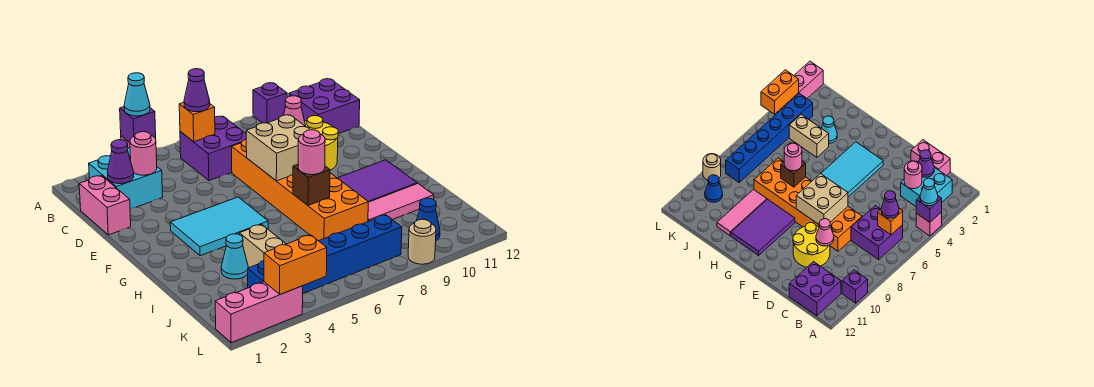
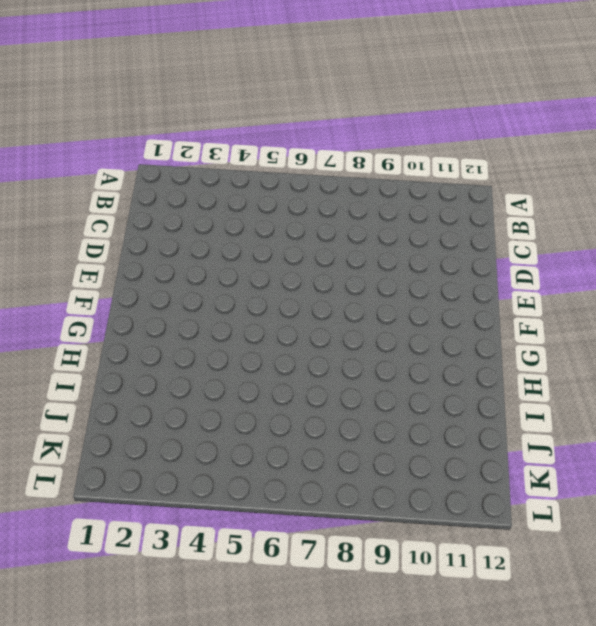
none -> pink brick A4 level 1
none -> purple brick A10 level 1
none -> cyan brick B2:C3 level 1

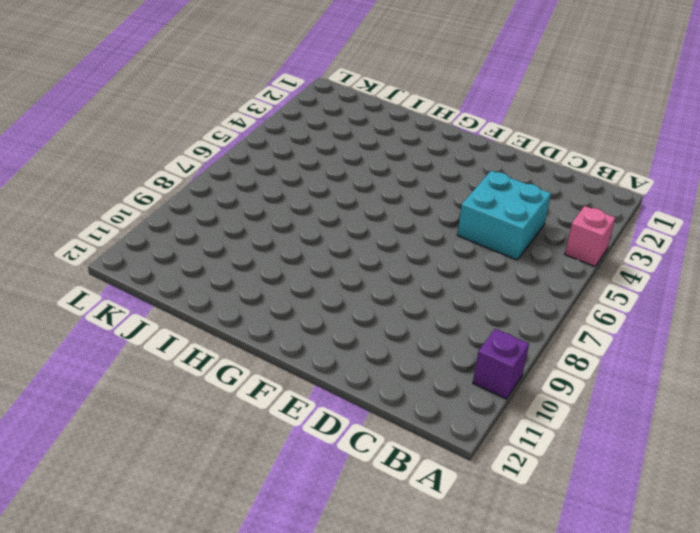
cyan brick C4:D5 level 1 -> cyan brick B2:C3 level 1
none -> purple brick B6:C7 level 1
none -> purple brick B11:C12 level 1
none -> pink brick C1:D1 level 1

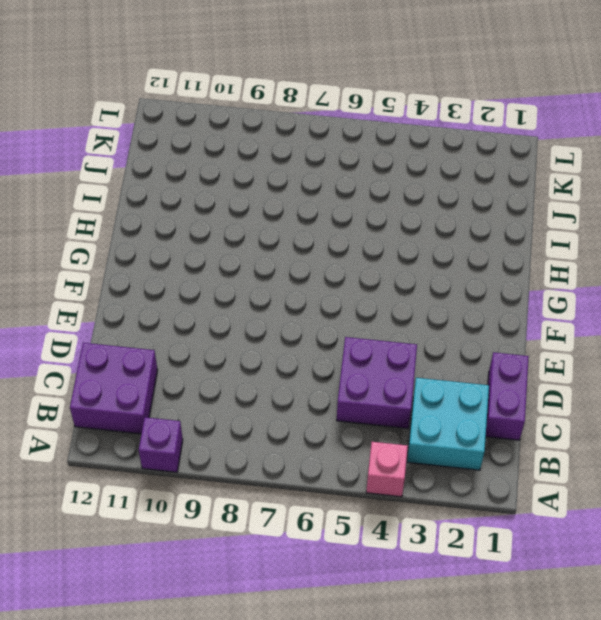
purple brick C1:D1 level 1 -> pink brick C1:D1 level 1
purple brick C4:D5 level 1 -> purple brick B6:C7 level 1
none -> orange brick D7:I8 level 1
none -> yellow round brick D9:E10 level 1
none -> cyan tile F3:G5 level 1

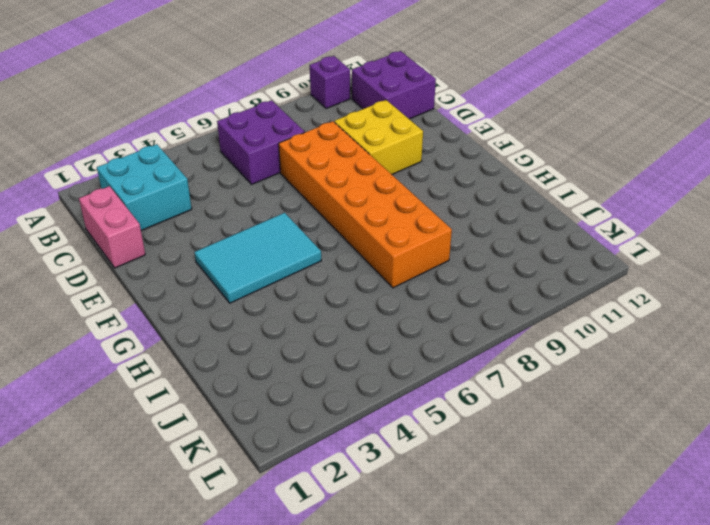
yellow brick D9:E10 level 1 -> yellow round brick D9:E10 level 1
none -> pink brick A4 level 1
none -> purple tile G9:H11 level 1
none -> cyan cone I3 level 1

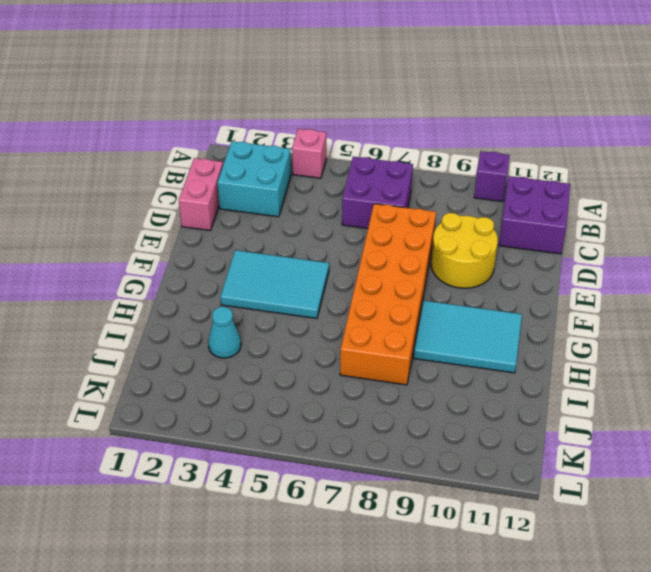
cyan tile G9:H11 level 1 -> purple tile G9:H11 level 1
none -> tan brick I4:J4 level 1
none -> pink tile I9:I11 level 1
none -> blue brick K3:K8 level 1

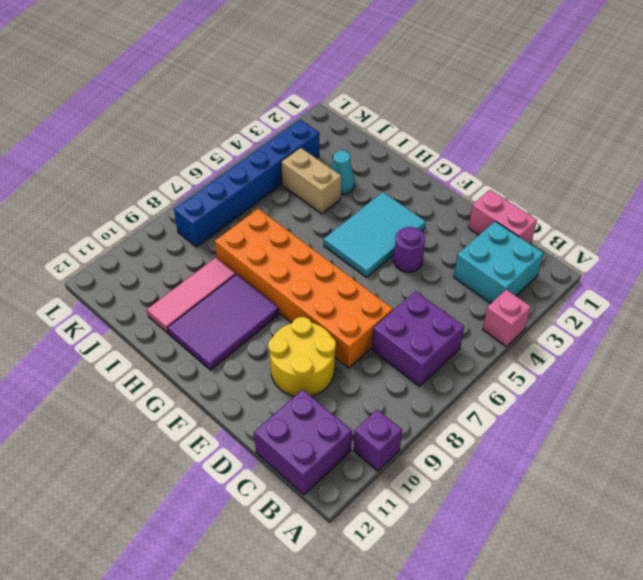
purple round brick E4 level 1 -> none
none -> blue cone K10 level 1
none -> pink brick L1:L3 level 1
none -> tan round brick L9 level 1

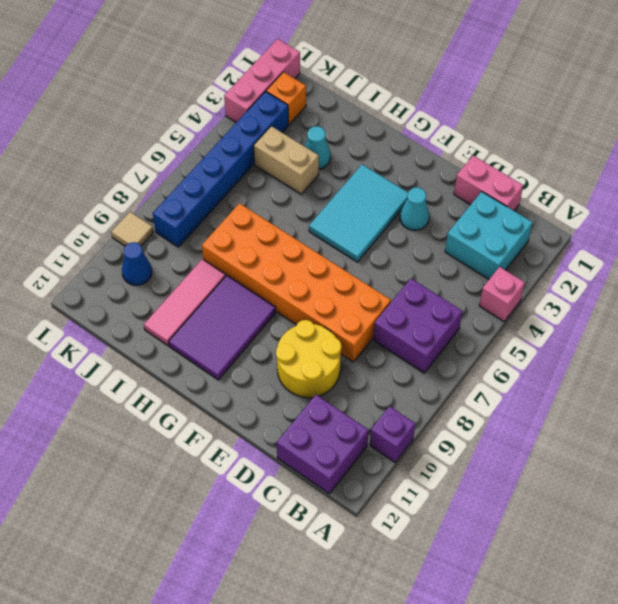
cyan cone E3 level 1 -> cyan cone A4 level 3
orange brick K2 level 1 -> orange brick B6 level 2
tan tile L9 level 1 -> tan round brick L9 level 1
none -> purple brick A4 level 2
none -> purple cone C2 level 2
none -> pink round brick C3 level 2

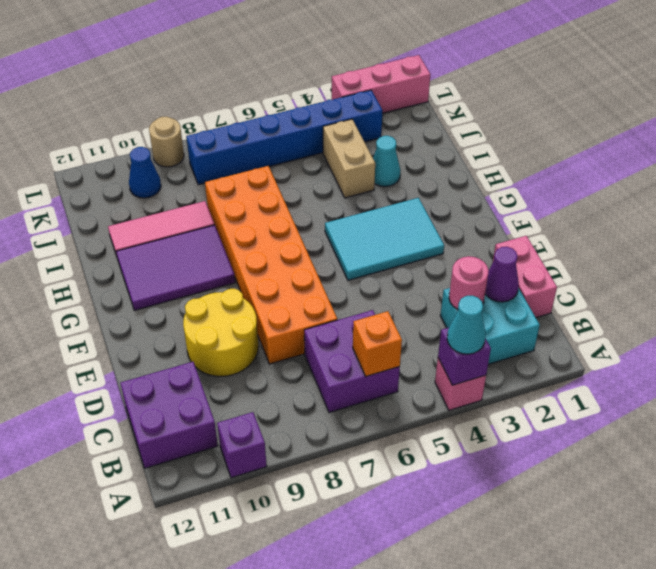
none -> pink cone D9 level 2
none -> tan brick E7:F8 level 2
none -> brown brick H7 level 2

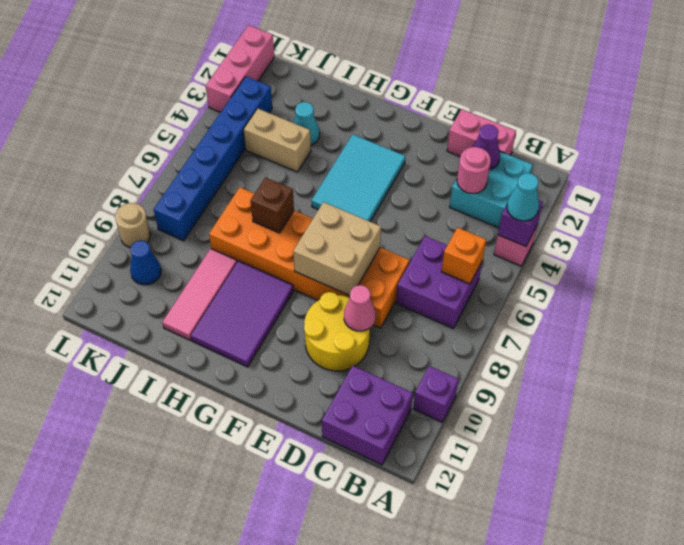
none -> orange brick L3:L4 level 2
none -> purple cone B6 level 3
none -> pink round brick H7 level 3

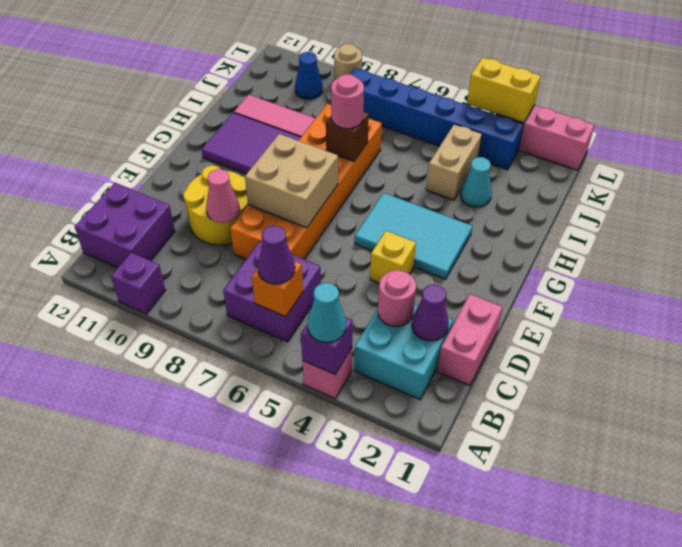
yellow brick E4 level 1 -> none
yellow brick L3:L4 level 2 -> orange brick L3:L4 level 2

